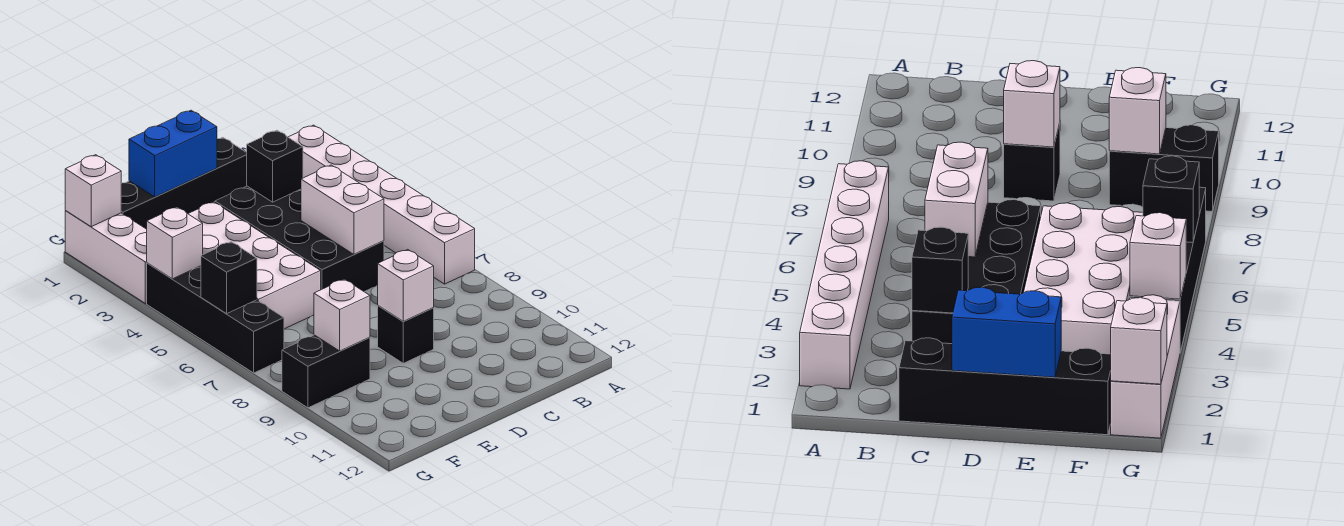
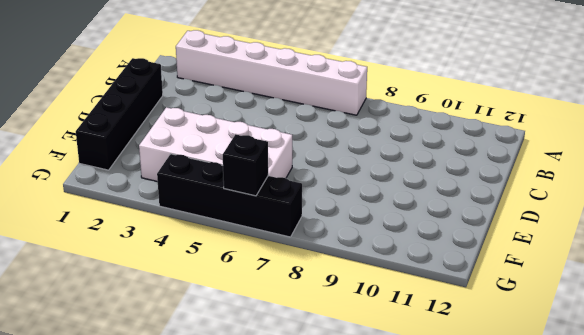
none -> black brick C3:D6 level 1
none -> black brick D9 level 1
none -> black brick F9:G9 level 1

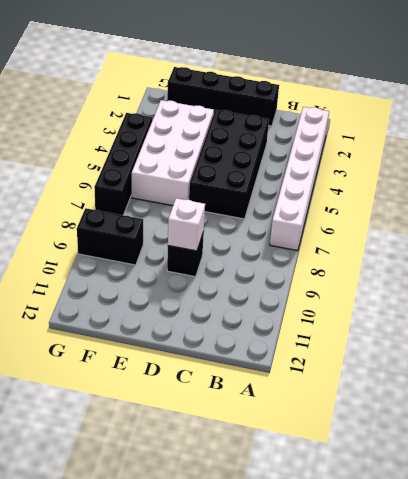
none -> white brick G1:G3 level 1
none -> black brick C3 level 2
none -> white brick C5:C6 level 2

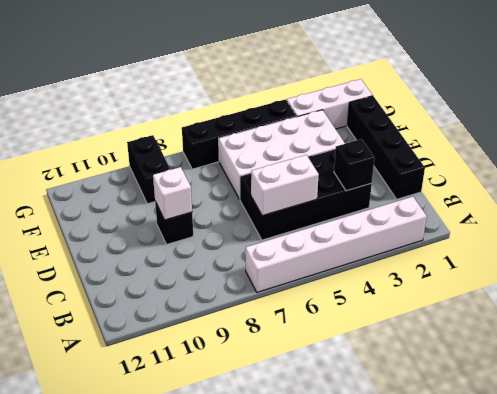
none -> blue brick D1:E1 level 2
none -> white brick F9 level 2
none -> white brick G1 level 2

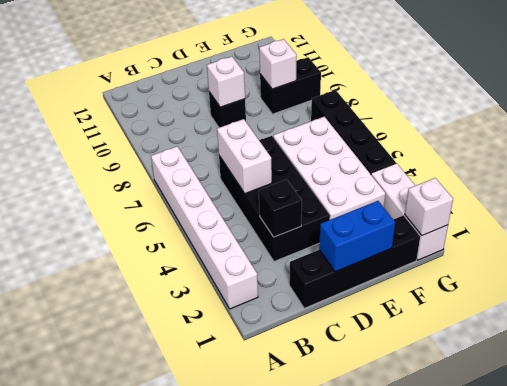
none -> white brick G4 level 2
none -> black brick G6 level 2

